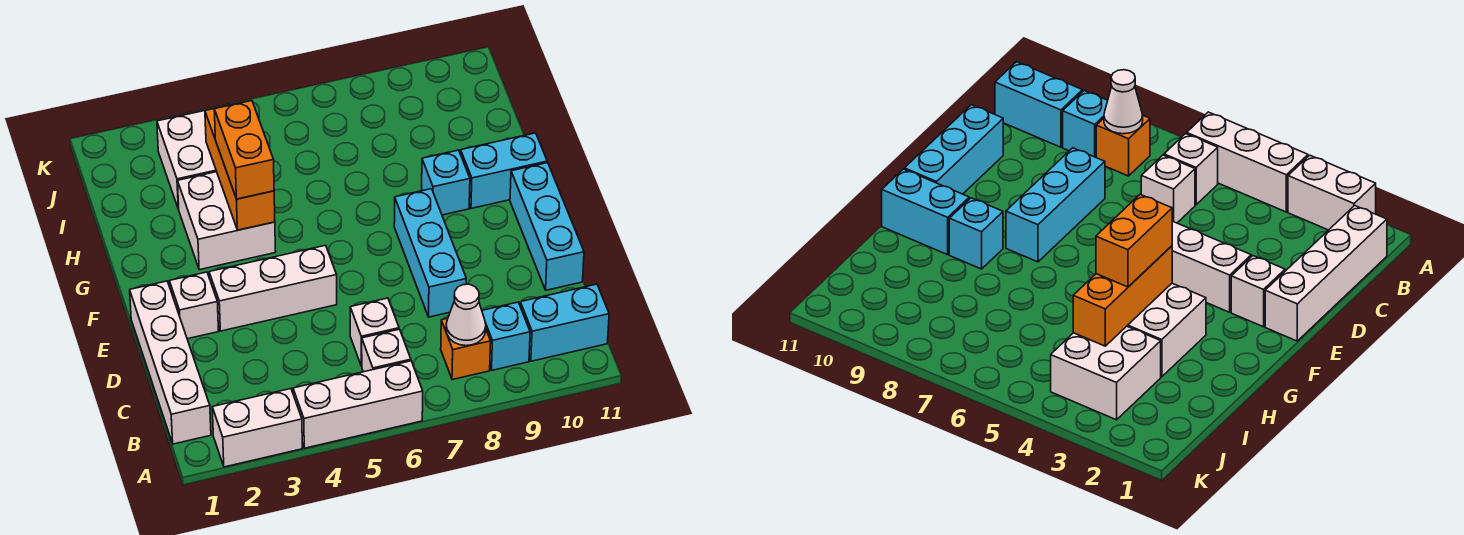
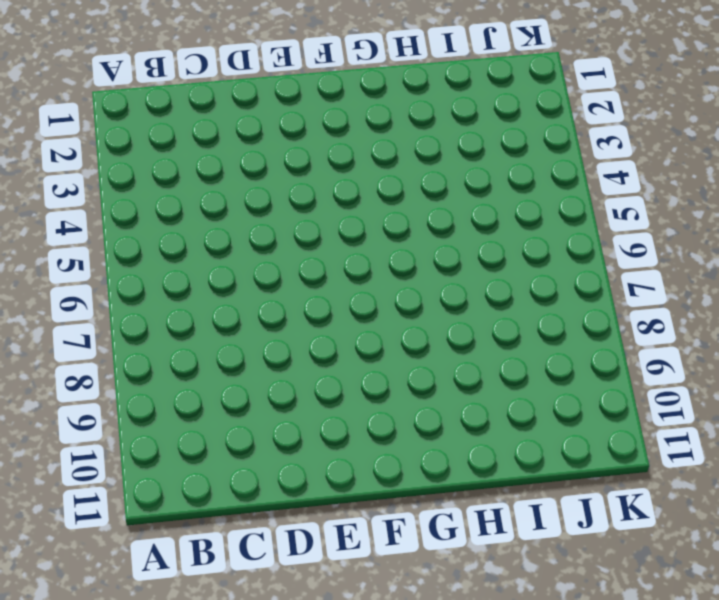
none -> white brick A2:A3 level 1
none -> white brick A4:A6 level 1
none -> white brick B1:E1 level 1

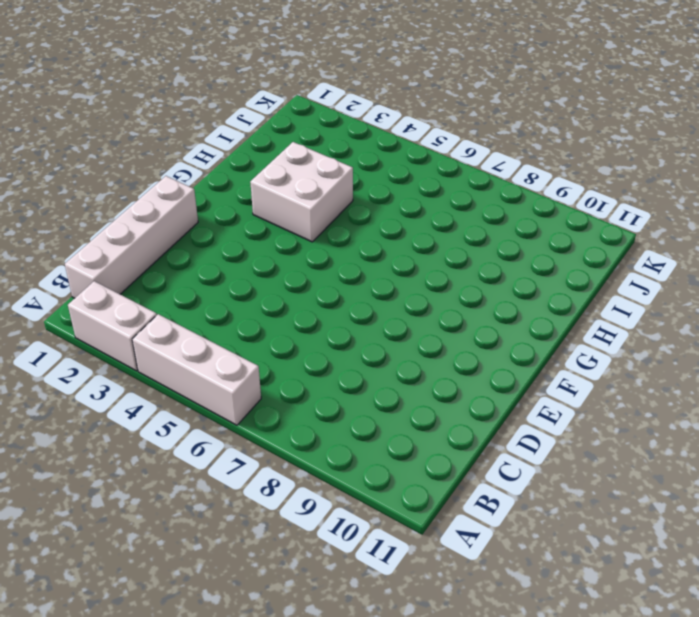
none -> white brick B6 level 1
none -> orange brick B8 level 1
none -> cyan brick B9 level 1

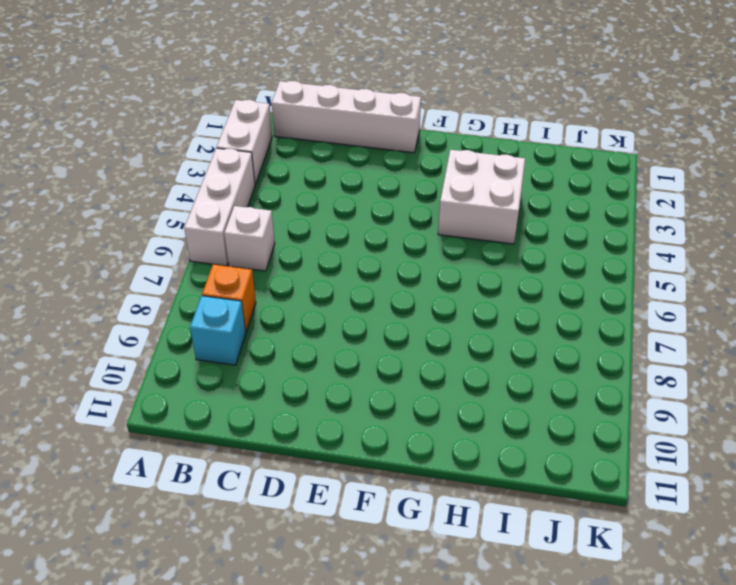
none -> cyan brick B10:B11 level 1
none -> white brick C6 level 1
none -> cyan brick D8:F8 level 1

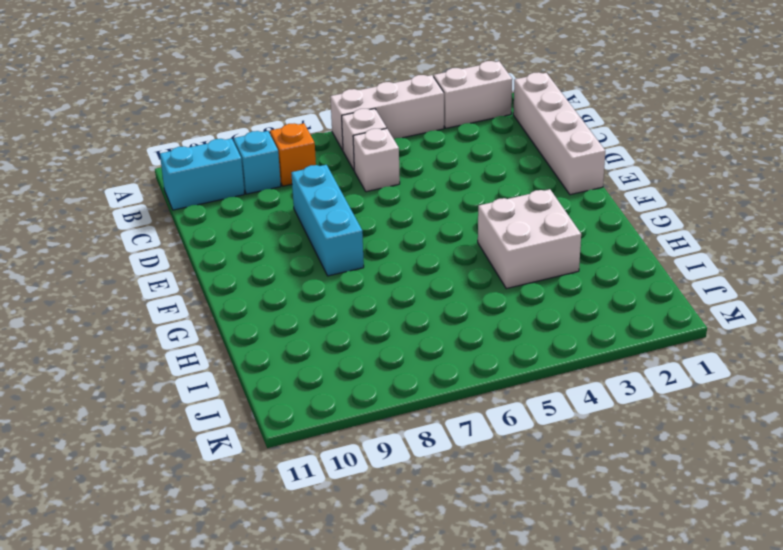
none -> cyan brick D11:F11 level 1
none -> white brick E2 level 1
none -> white brick E3:E5 level 1

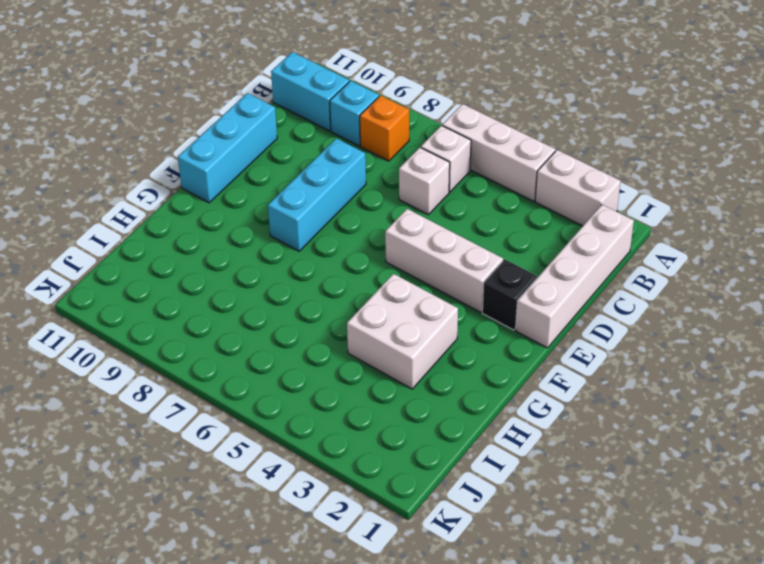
black brick E2 level 1 -> white brick E2 level 1
none -> cyan brick G9 level 1
none -> cyan brick G10:G11 level 1
none -> white brick I3:J4 level 1

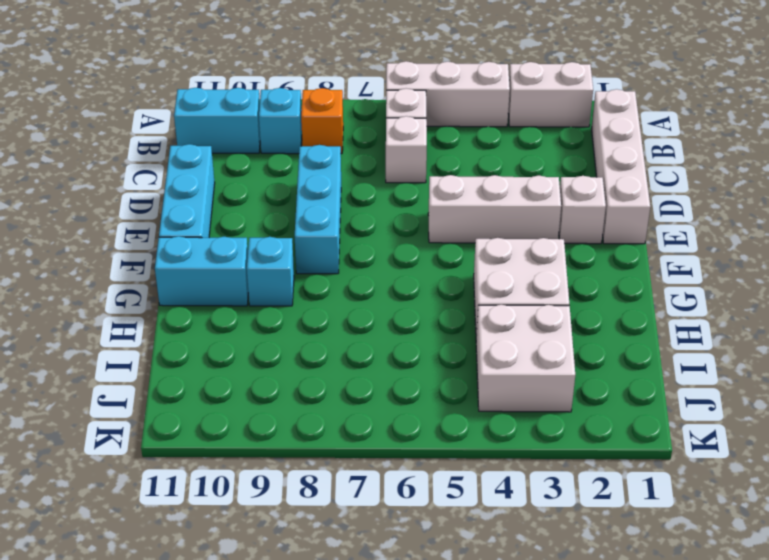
none -> white cone B8 level 2
none -> orange brick G4:I4 level 2
none -> orange brick G4:H4 level 3

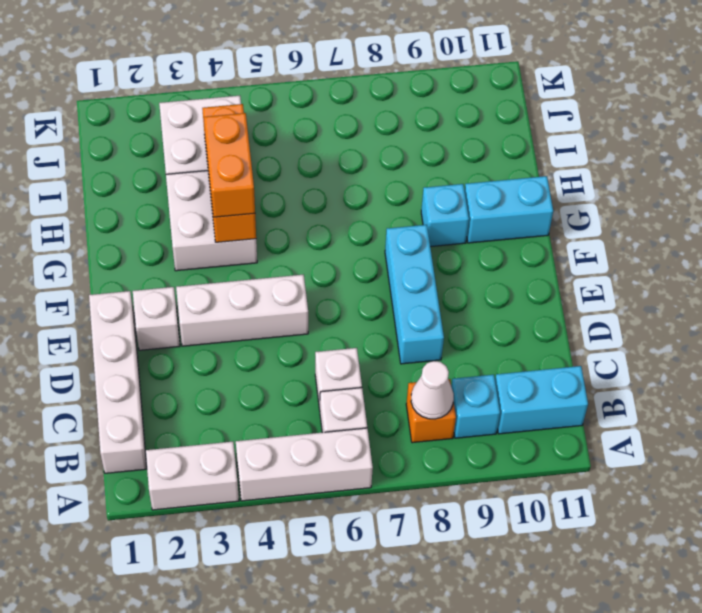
none -> cyan brick D11:F11 level 1

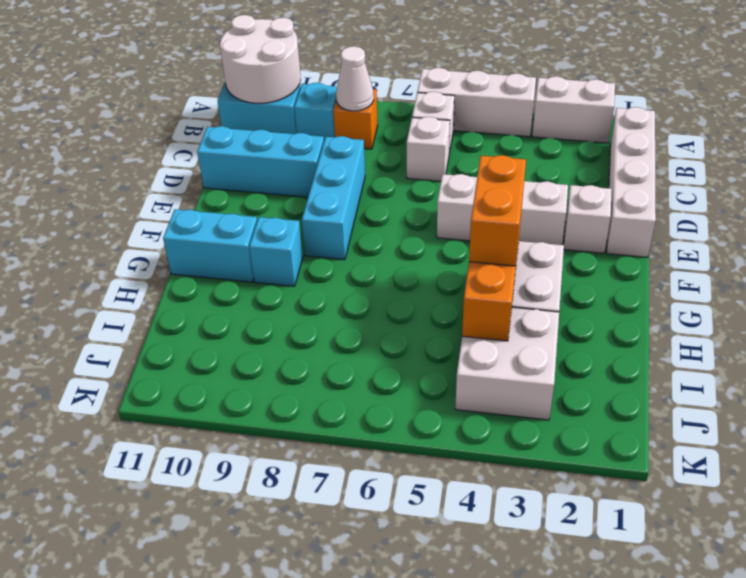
white round brick A10:B11 level 2 -> none
cyan brick D9:D11 level 1 -> cyan brick D11:F11 level 1

